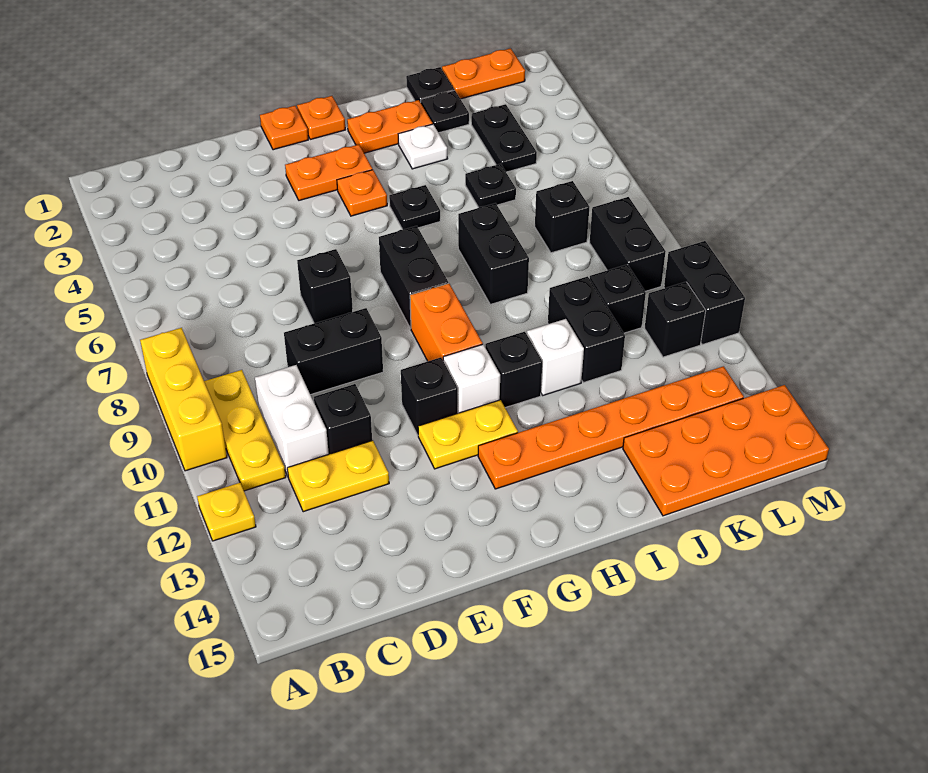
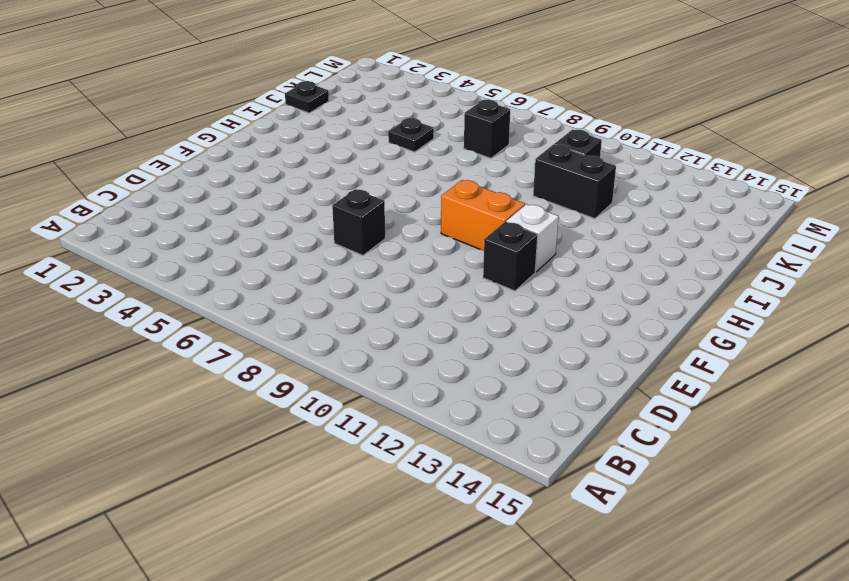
none -> yellow brick A8:A10 level 1
none -> yellow plate A12 level 1
none -> yellow plate B9:B11 level 1
none -> white brick C10:C11 level 1

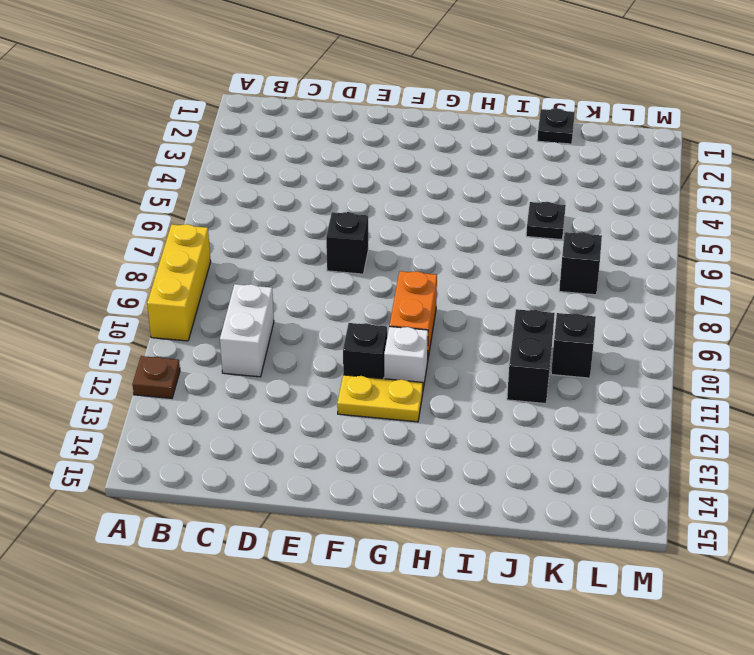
brown plate A12 level 1 -> yellow plate A12 level 1
none -> yellow plate B9:B11 level 1
none -> yellow plate C12:D12 level 1
none -> black brick D9:E9 level 1
none -> black brick D11 level 1

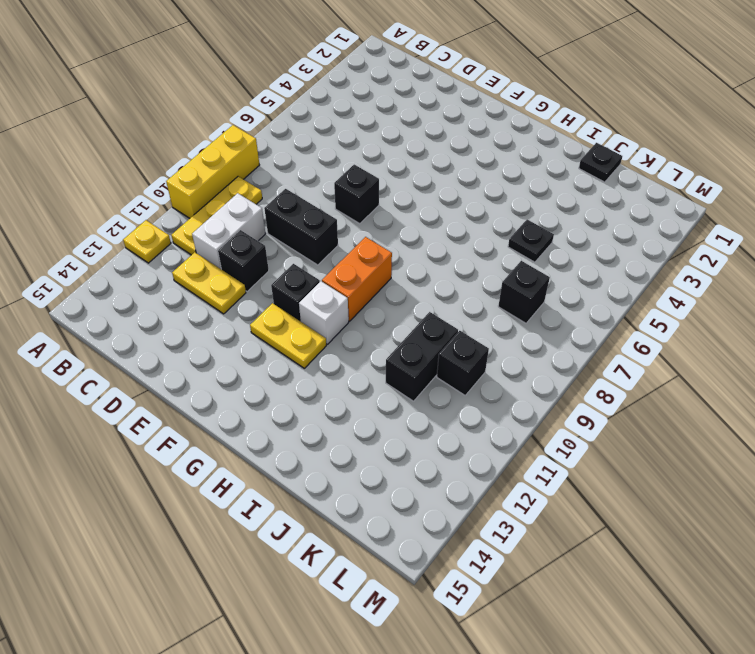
none -> orange plate F1 level 1
none -> orange plate F3:G3 level 1
none -> orange plate G1 level 1
none -> orange plate G4 level 1

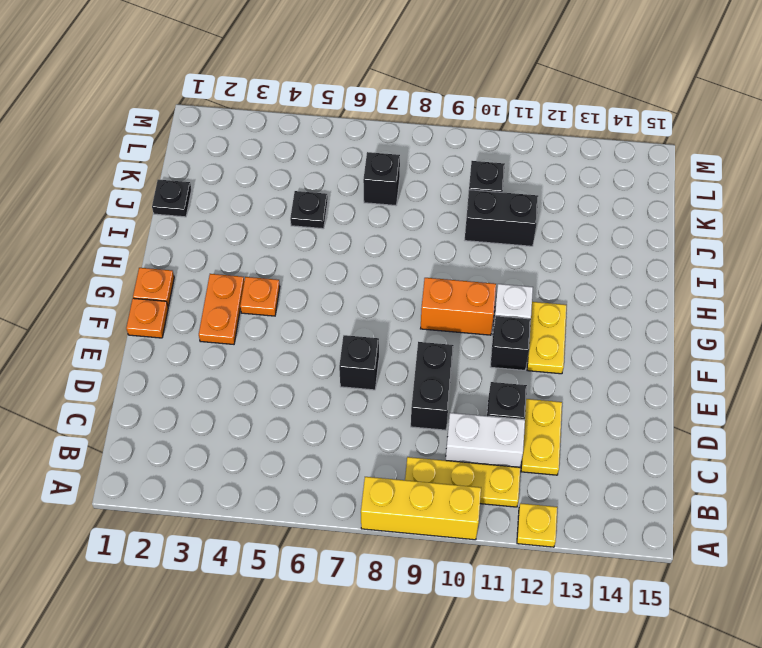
none -> black brick G7:G8 level 1
none -> orange plate G13:L13 level 1
none -> orange plate H2:I2 level 1
none -> black plate H5 level 1

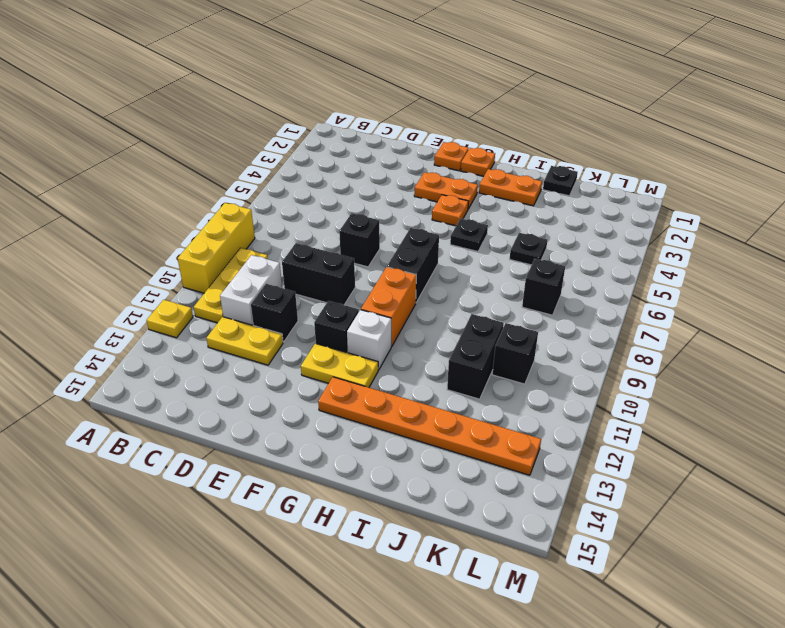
none -> black brick H11 level 1
none -> white plate I3 level 1
none -> black brick I7:I8 level 1
none -> white brick I11 level 1

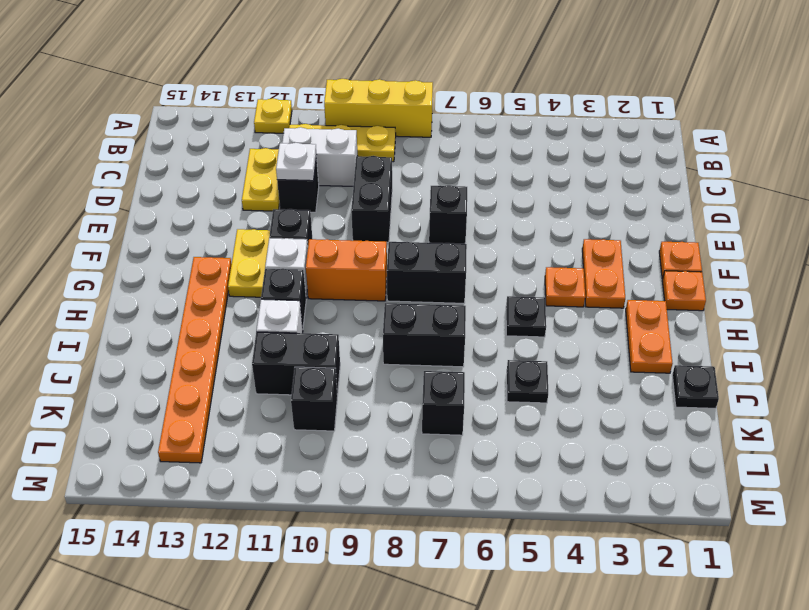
white plate D11 level 2 -> white plate I3 level 1
none -> black plate J2 level 1
none -> orange plate J14:M15 level 1
none -> orange plate K1:L1 level 1
none -> black plate K3:K4 level 1

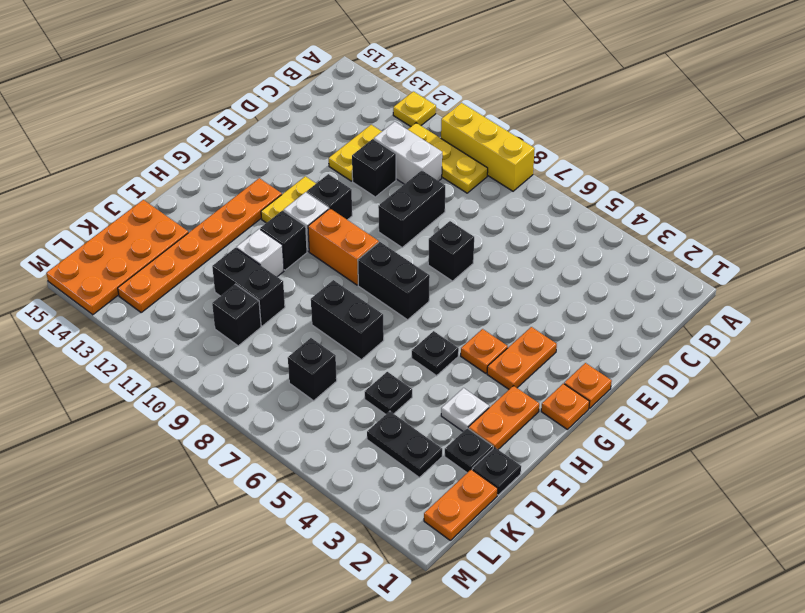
none -> black brick L8:L9 level 1
none -> black brick L11 level 1
none -> black brick M10:M11 level 1

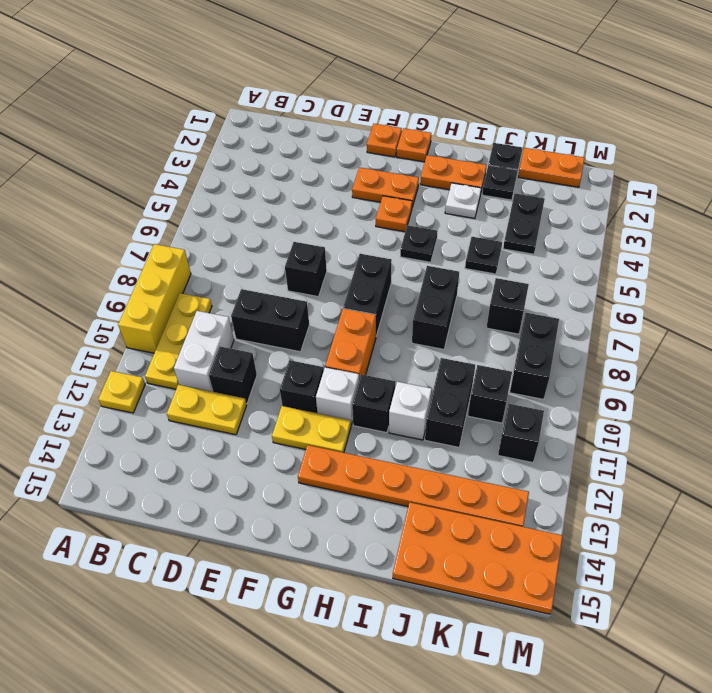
none -> black brick M10:M11 level 1

